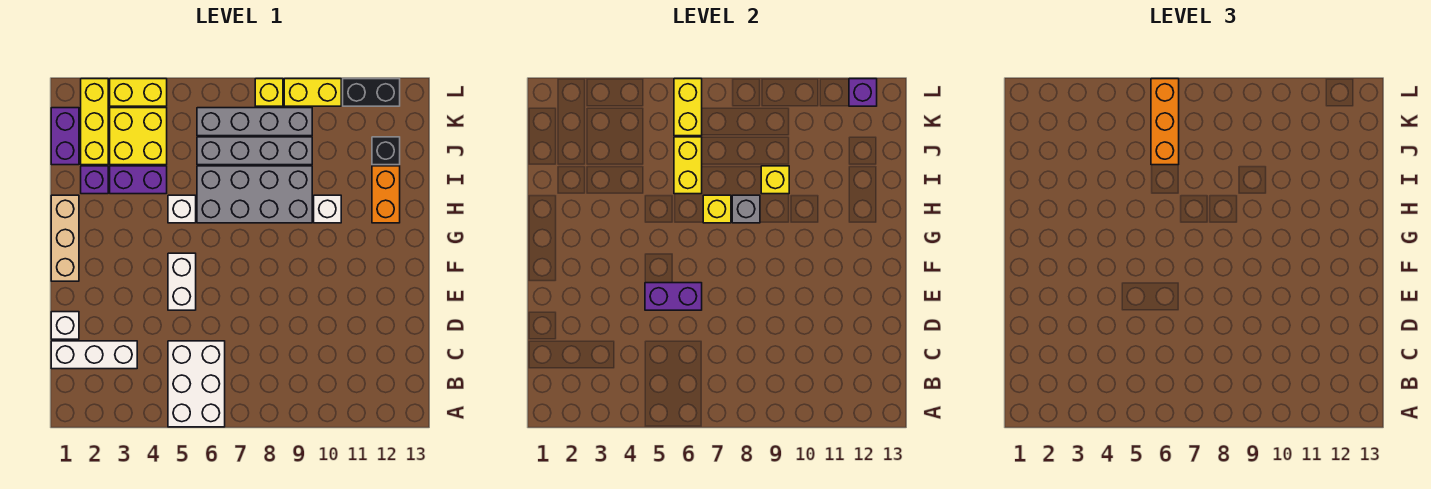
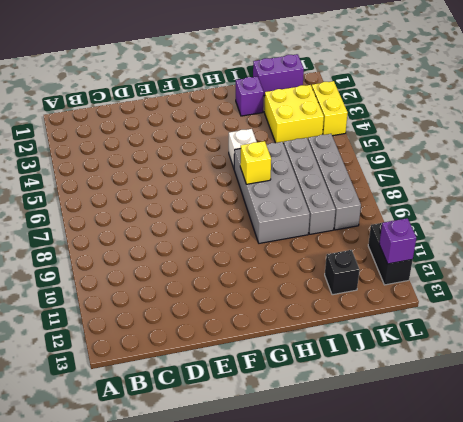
none -> white brick A5:C6 level 1
none -> white brick C1:C3 level 1
none -> white brick D1 level 1

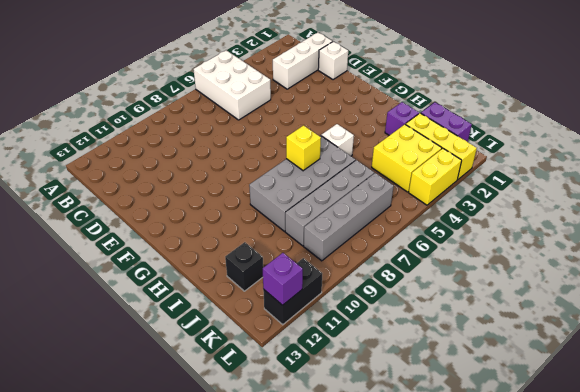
none -> white brick E5:F5 level 1
none -> tan brick F1:H1 level 1
none -> white brick H10 level 1

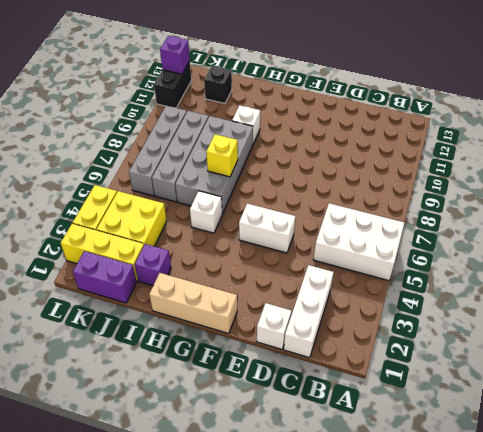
none -> orange brick H12:I12 level 1
none -> purple brick I3:I4 level 1
none -> yellow brick L8 level 1

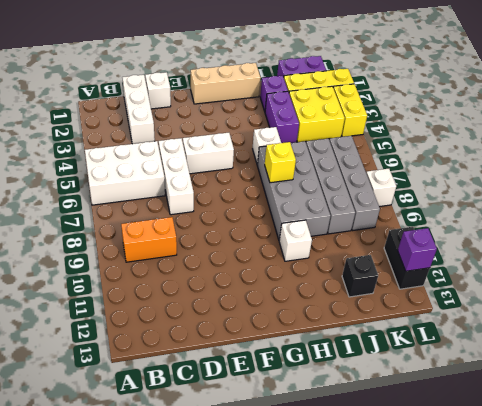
orange brick B9:C9 level 1 -> orange brick H12:I12 level 1
white brick D5:D7 level 1 -> none
white brick L8 level 1 -> yellow brick L8 level 1
none -> yellow brick L9:L10 level 1
none -> purple brick E5:E6 level 2
none -> grey brick H8 level 2

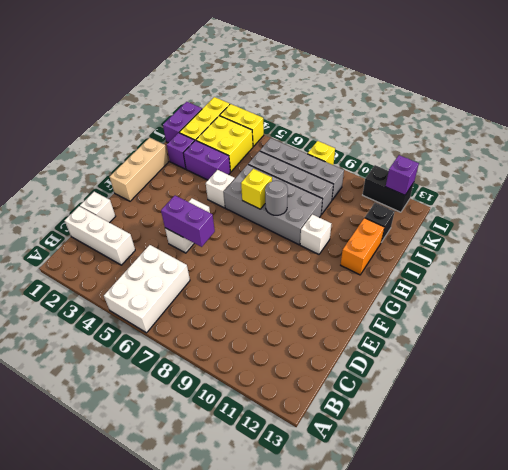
grey round brick H8 level 2 -> grey brick H8 level 2
none -> yellow brick L9:L10 level 1
none -> yellow brick I6:J6 level 2
none -> yellow brick I9 level 2

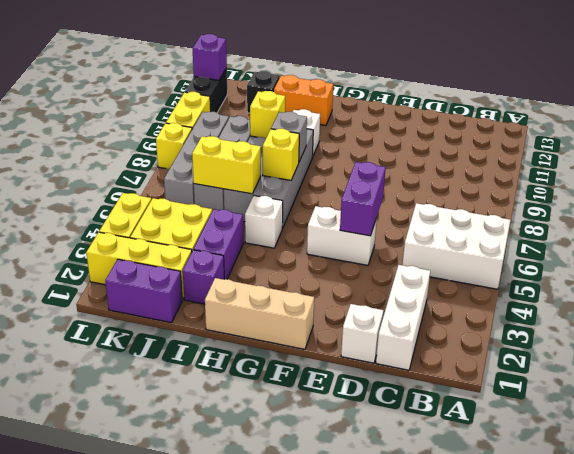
none -> yellow brick K6:L6 level 2
none -> orange brick J6:L6 level 3

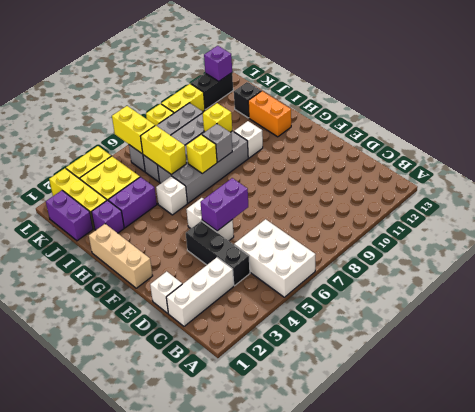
black brick C4:E4 level 1 -> none
none -> orange brick J6:L6 level 3

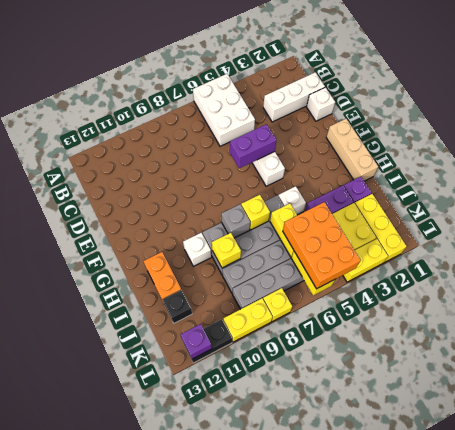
orange brick J5:L6 level 3 -> orange brick J6:L6 level 3
none -> purple brick J1:K1 level 1

